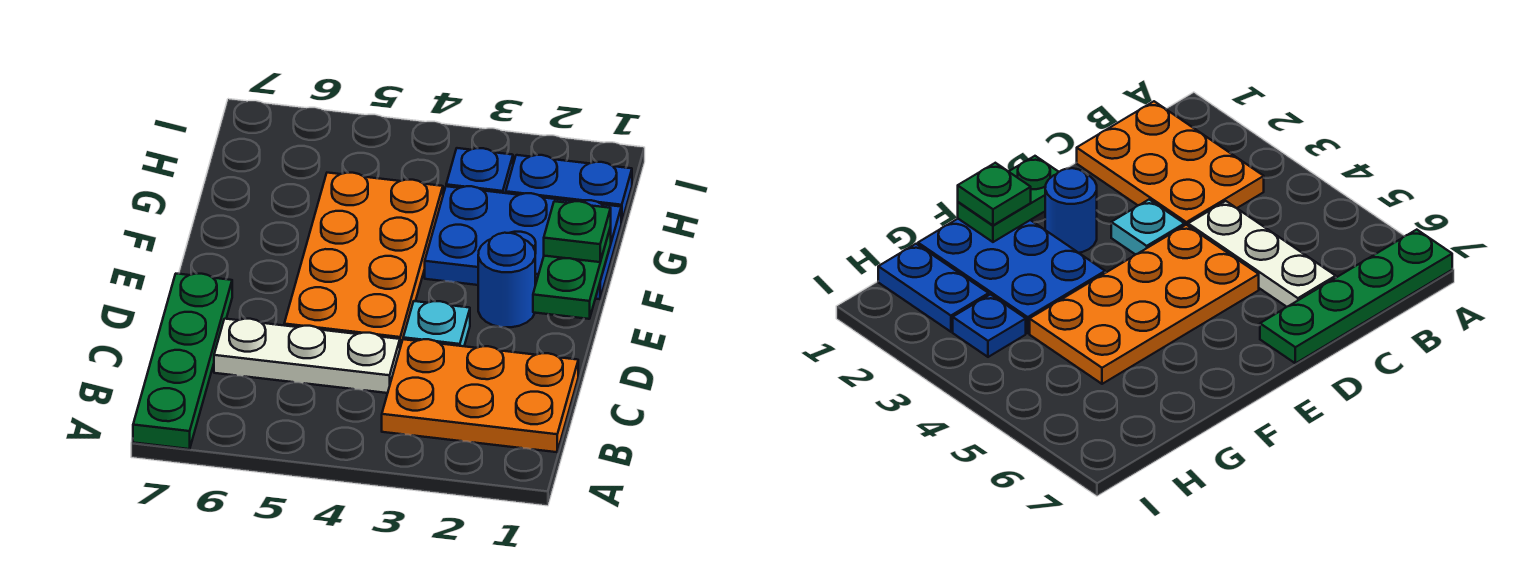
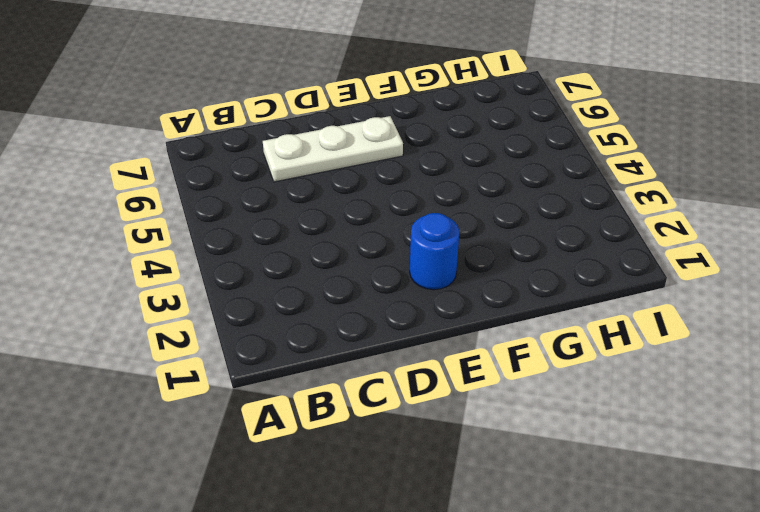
white plate C6:E6 level 1 -> white plate C4:C6 level 1
none -> green plate A7:D7 level 1
none -> orange plate B1:C3 level 1

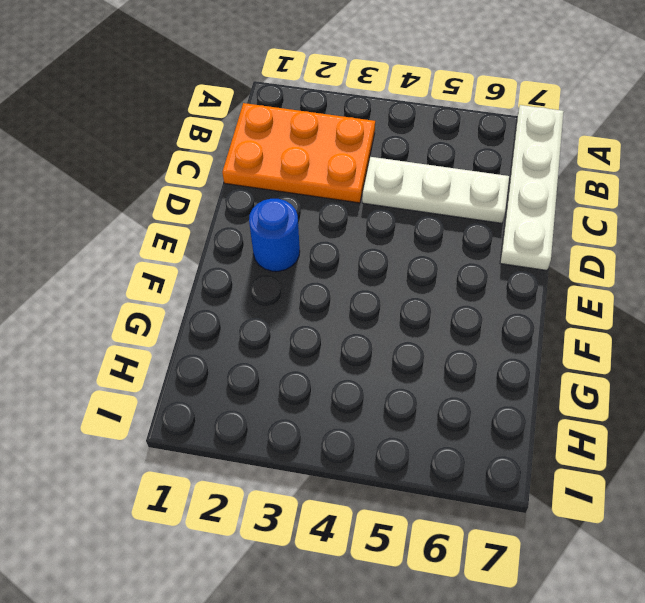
white plate A7:D7 level 1 -> green plate A7:D7 level 1
none -> cyan plate D3 level 1
none -> orange plate D4:G5 level 1

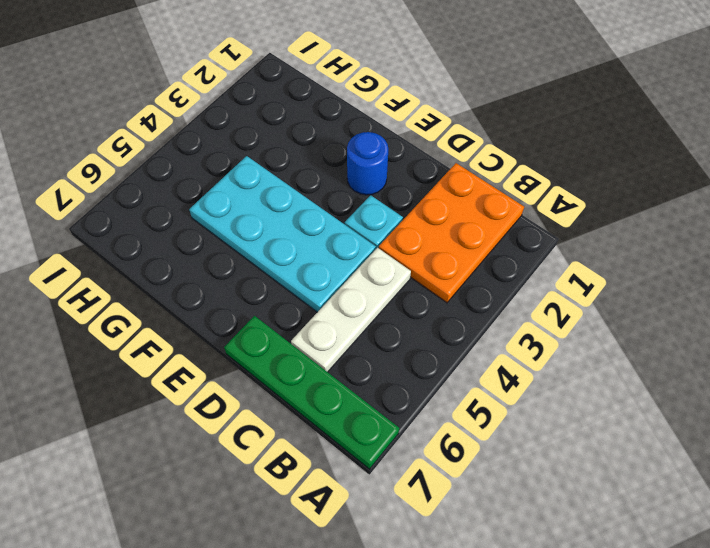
cyan plate D4:G5 level 1 -> orange plate D4:G5 level 1
none -> blue plate F1:G3 level 1
none -> blue plate H1:H2 level 1

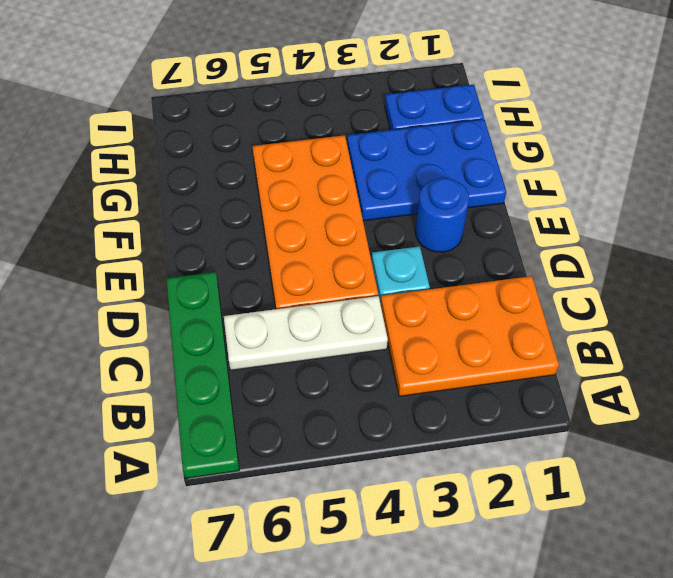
none -> blue plate H3 level 1
none -> green plate E1:F1 level 2

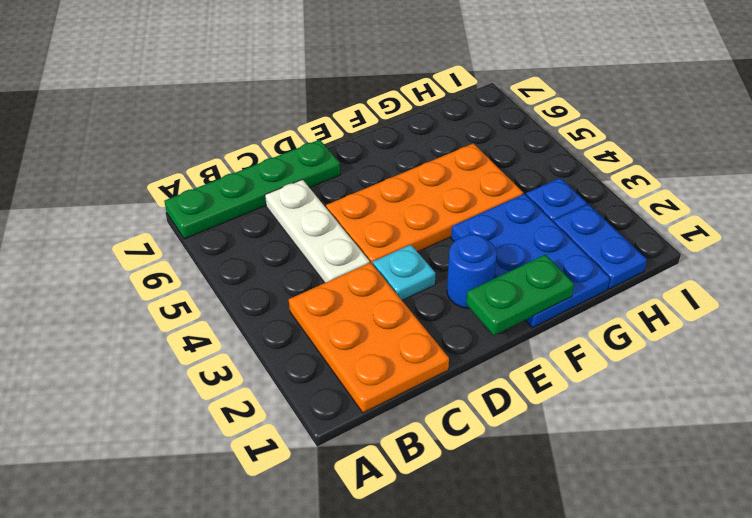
none -> green plate F1 level 3

